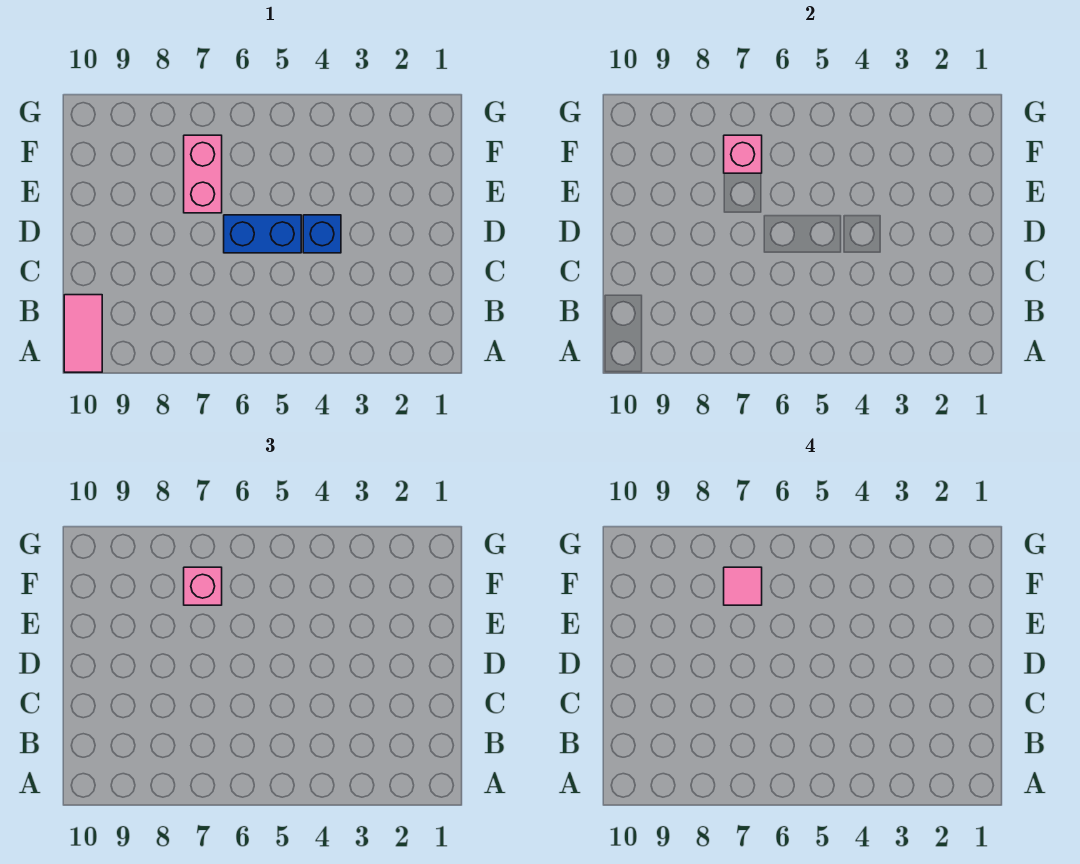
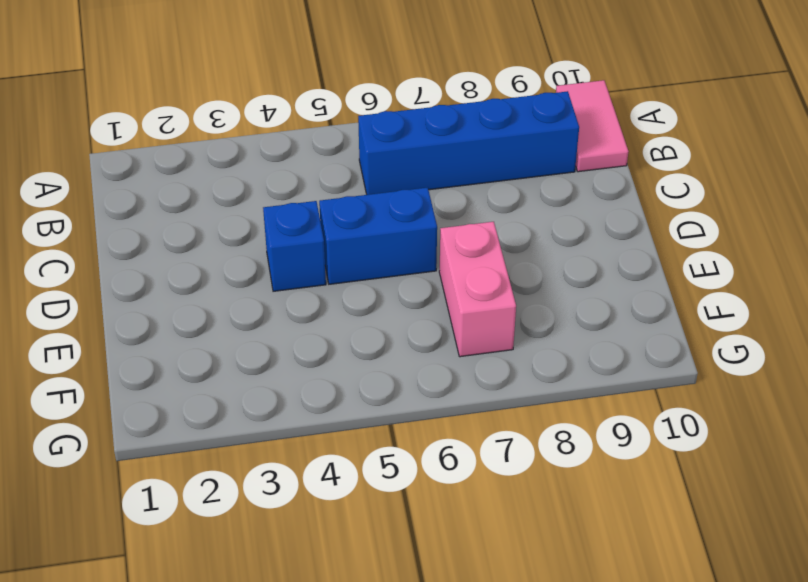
blue brick B6:B9 level 1 -> none
none -> pink brick F7 level 2
none -> pink brick F7 level 3

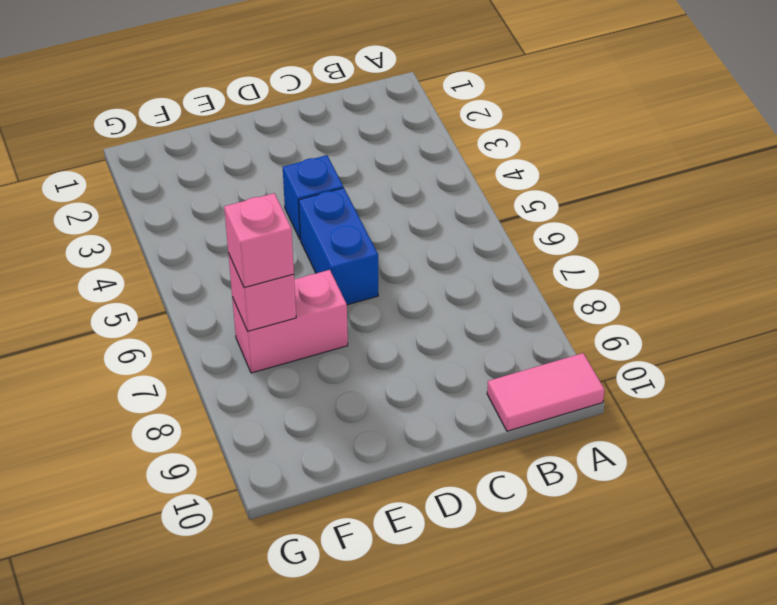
none -> pink tile F7 level 4

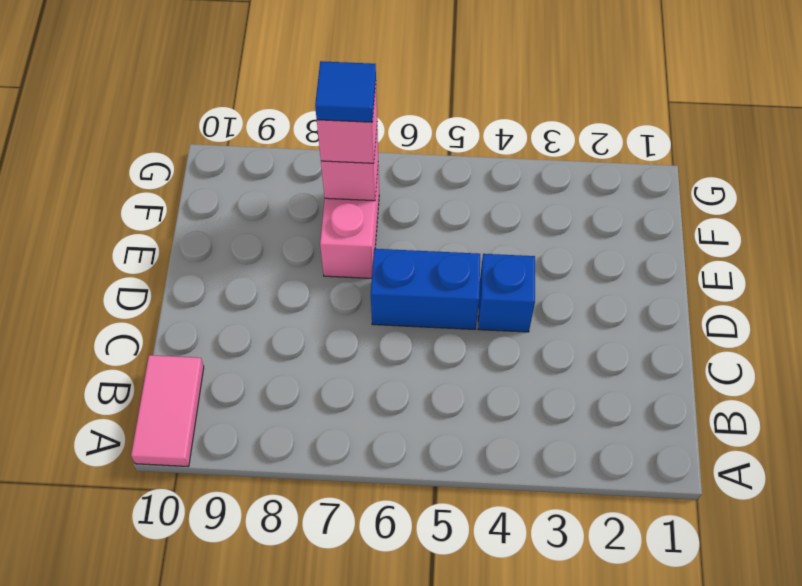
blue tile F7 level 4 -> pink tile F7 level 4

